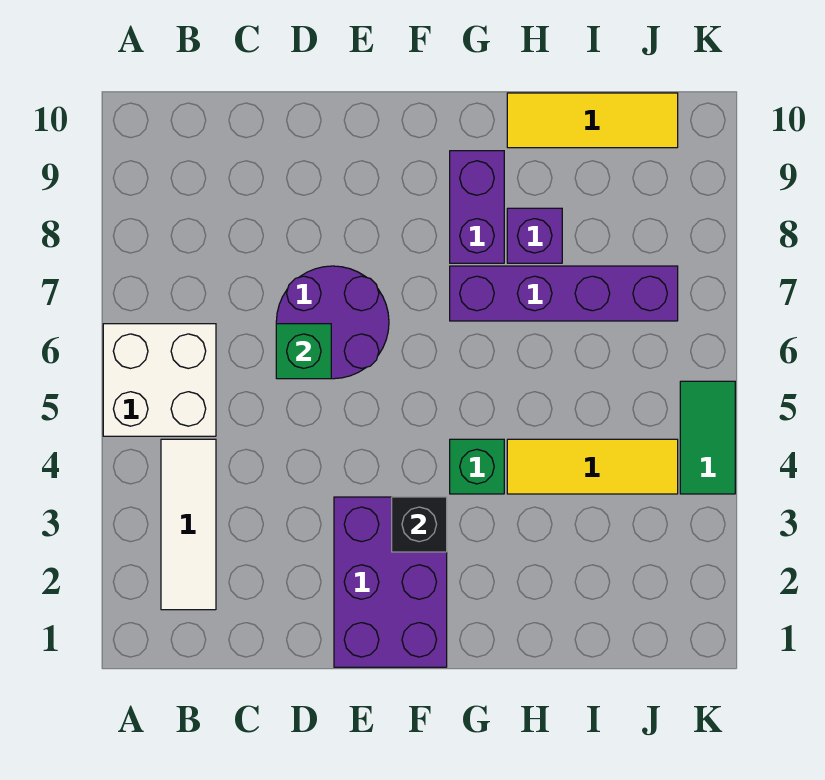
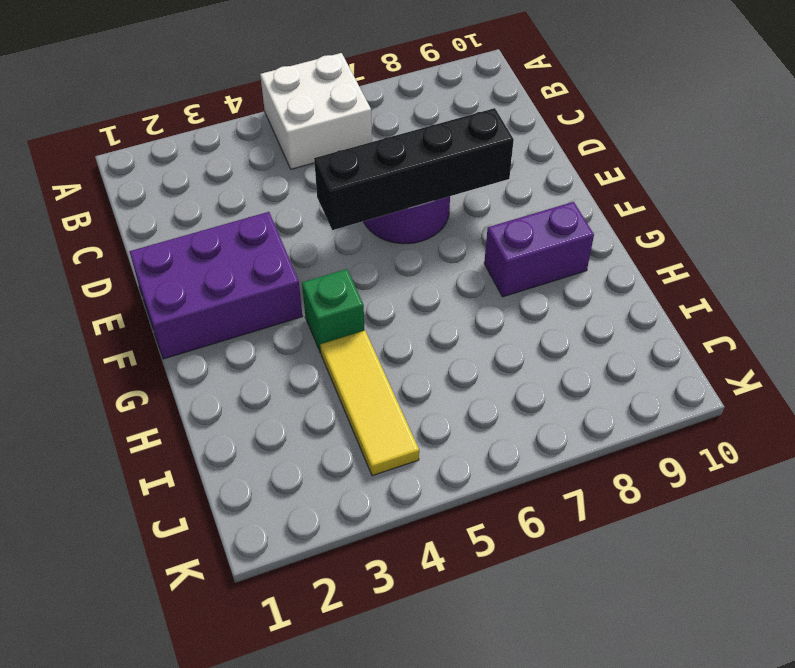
black brick E5:E8 level 2 -> none
none -> white tile B2:B4 level 1
none -> purple brick G7:J7 level 1
none -> purple brick H8 level 1

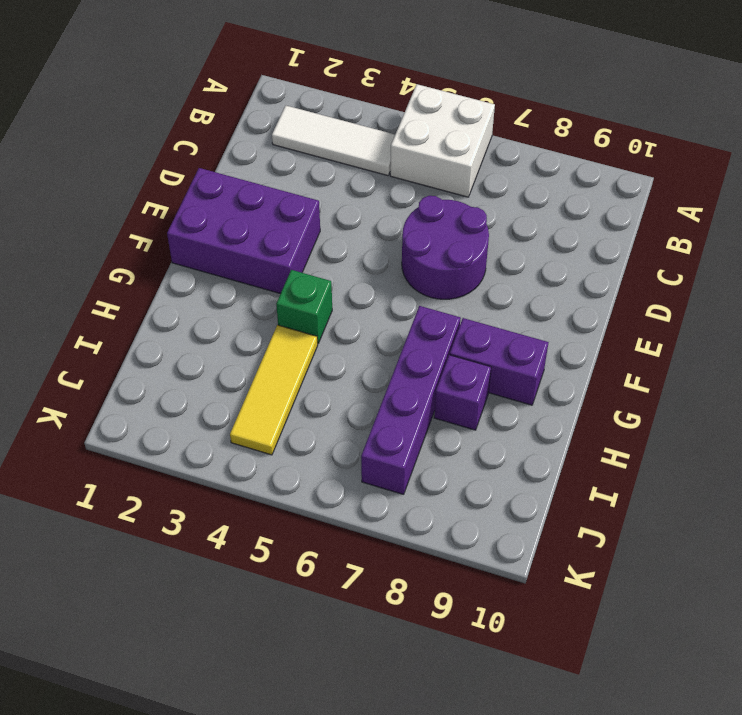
none -> yellow tile H10:J10 level 1
none -> green tile K4:K5 level 1
none -> green brick D6 level 2

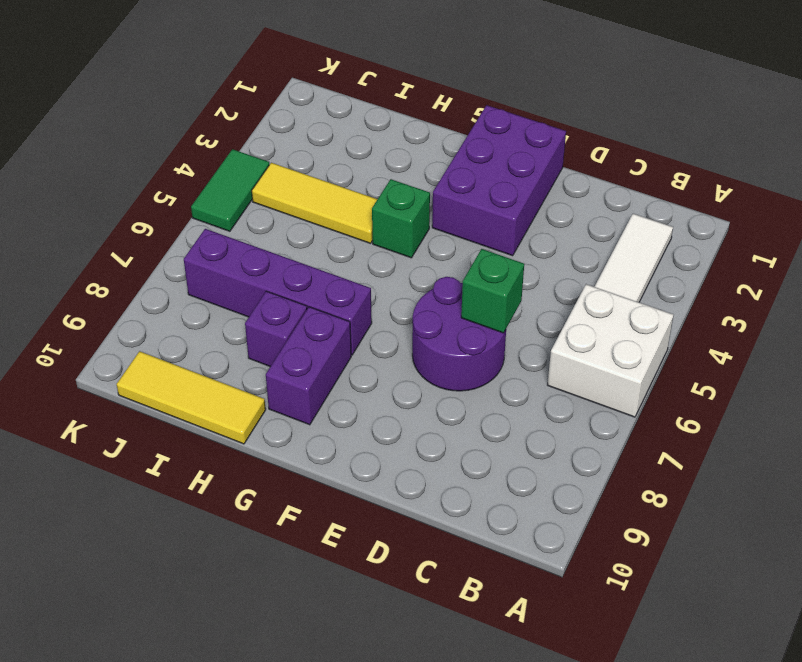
none -> black brick F3 level 2

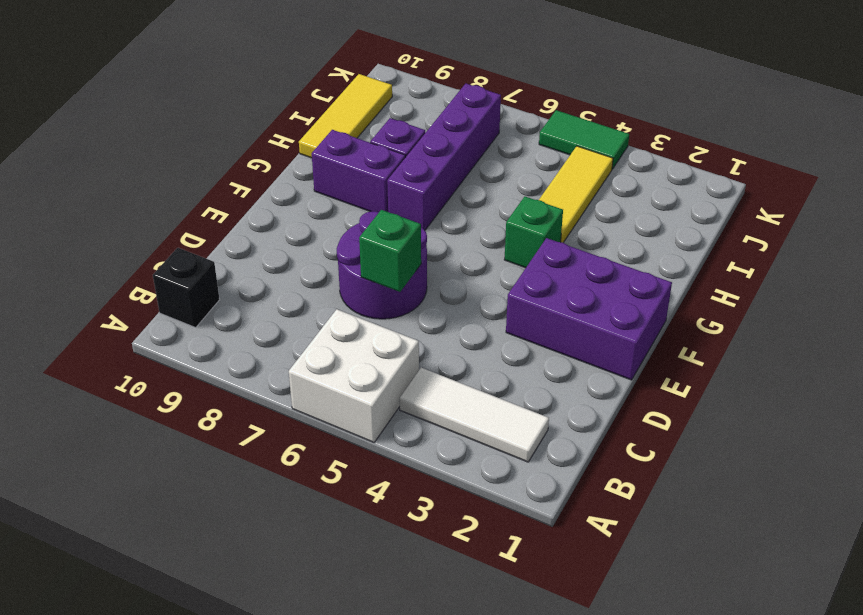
black brick B10 level 1 -> black brick F3 level 2

